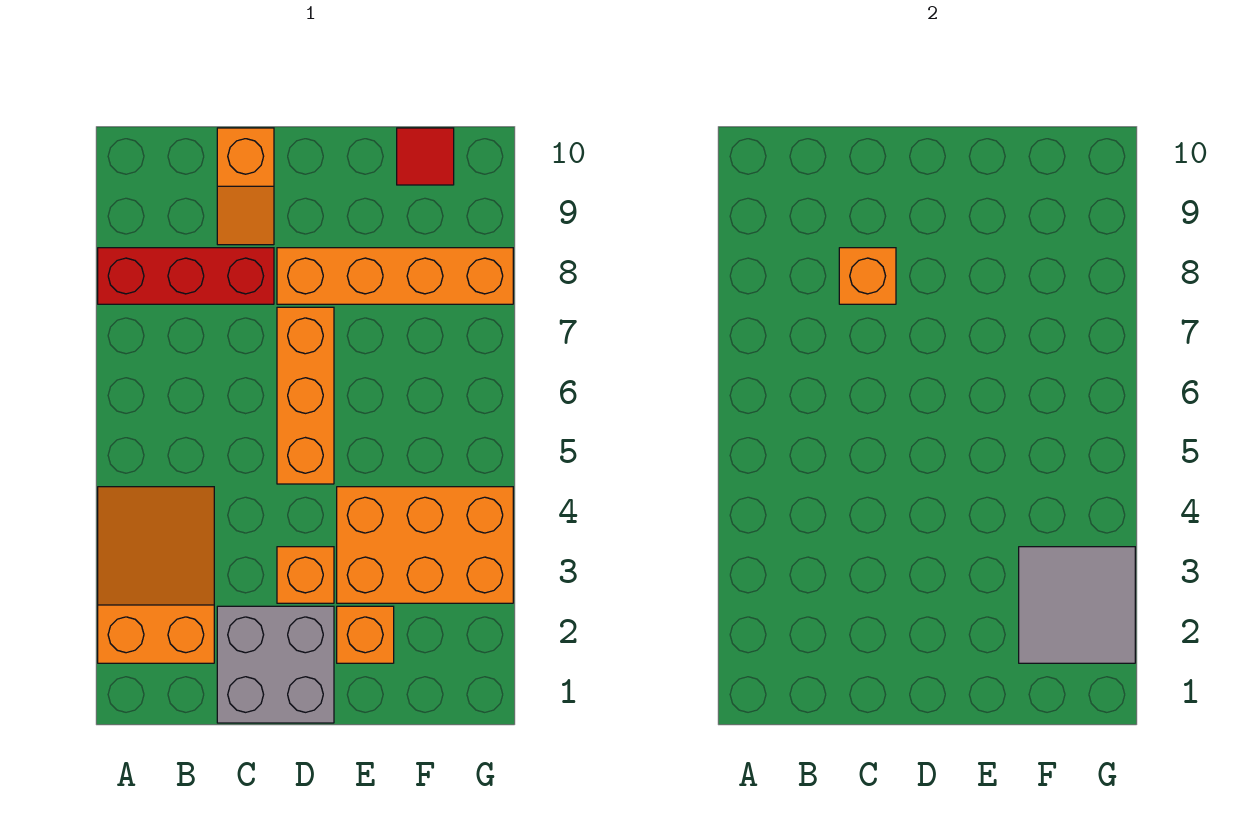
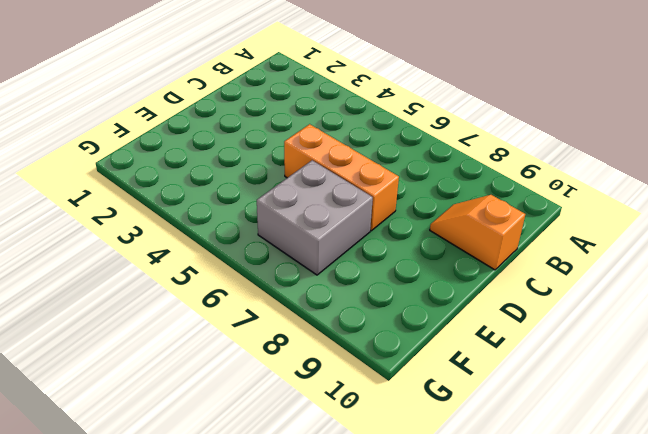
grey brick E6:F7 level 1 -> grey brick C1:D2 level 1
none -> orange slope A2:B4 level 1 top 2
none -> red brick A8:C8 level 1
none -> orange brick D3 level 1

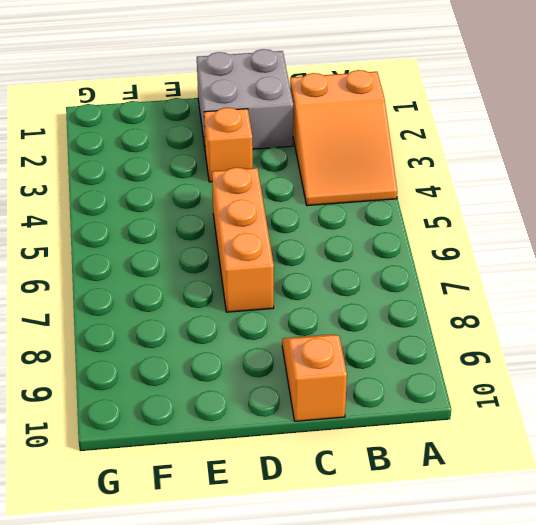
none -> red brick A8:C8 level 1
none -> orange brick D8:G8 level 1
none -> orange brick E2 level 1

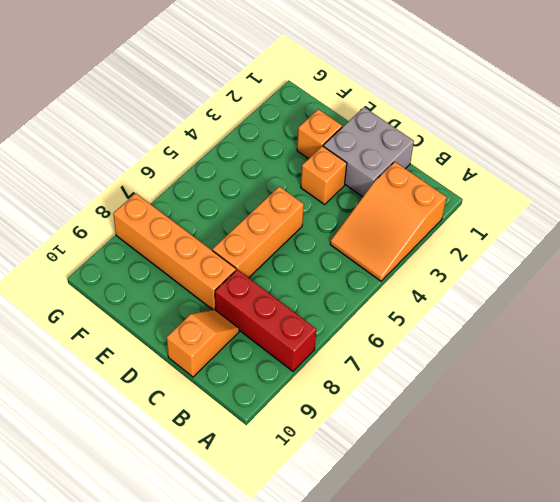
none -> orange brick E3:G4 level 1
none -> red tile F10 level 1
none -> orange brick C8 level 2

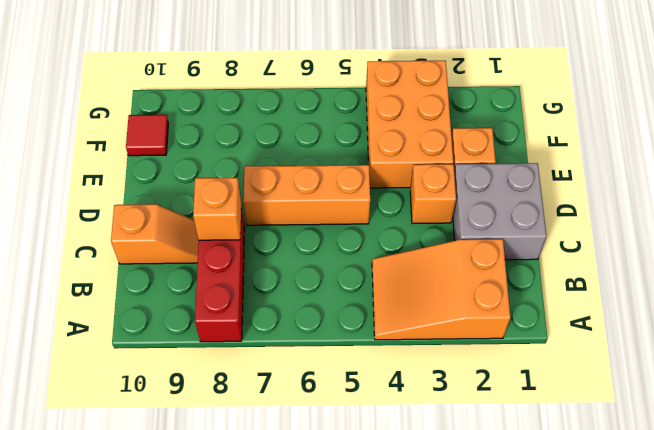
none -> orange brick D8:G8 level 1
none -> grey tile F2:G3 level 2

